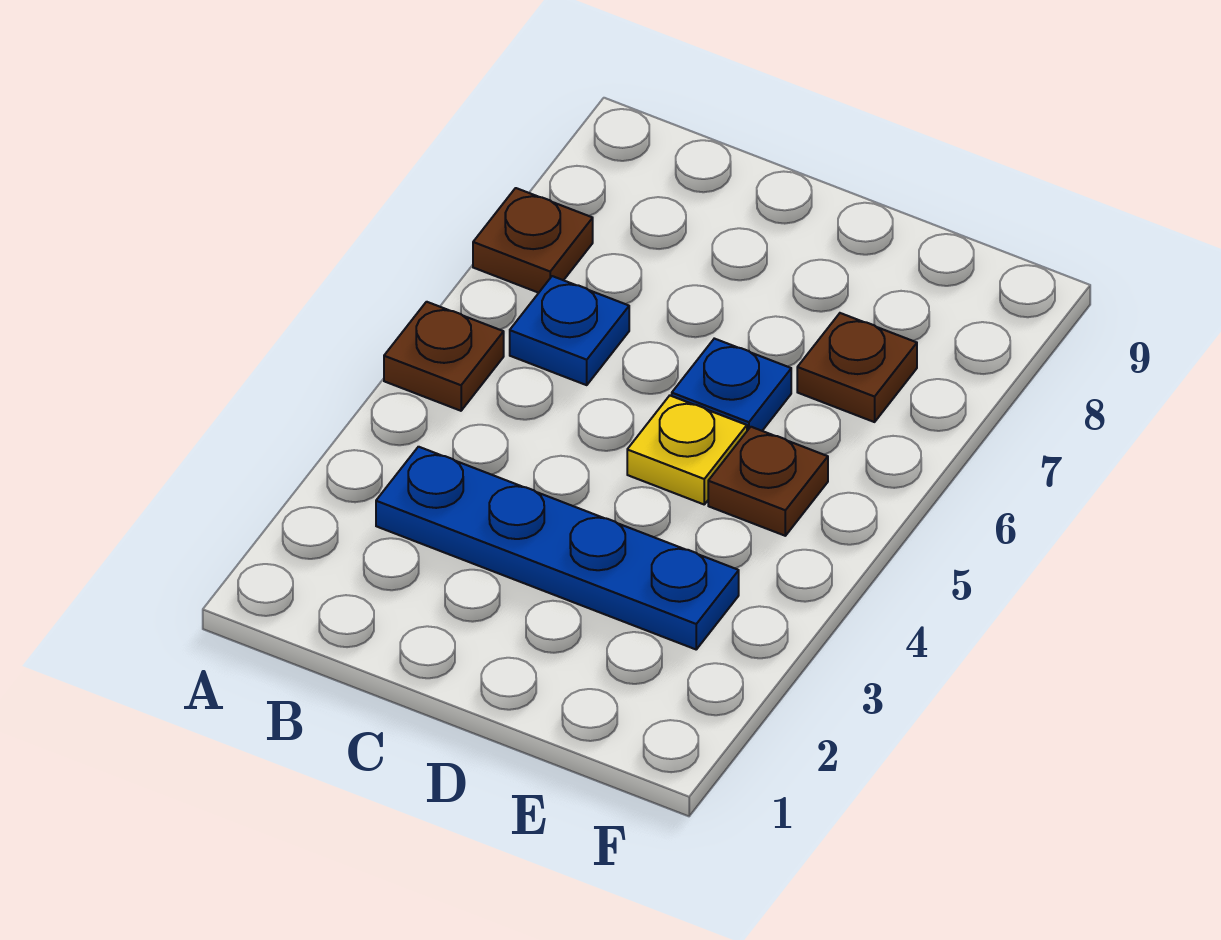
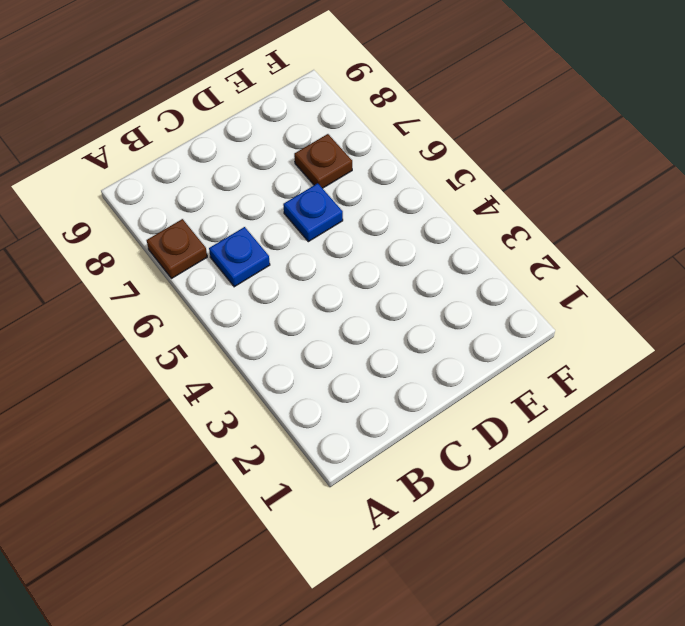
none -> brown plate A5 level 1
none -> blue plate B3:E3 level 1

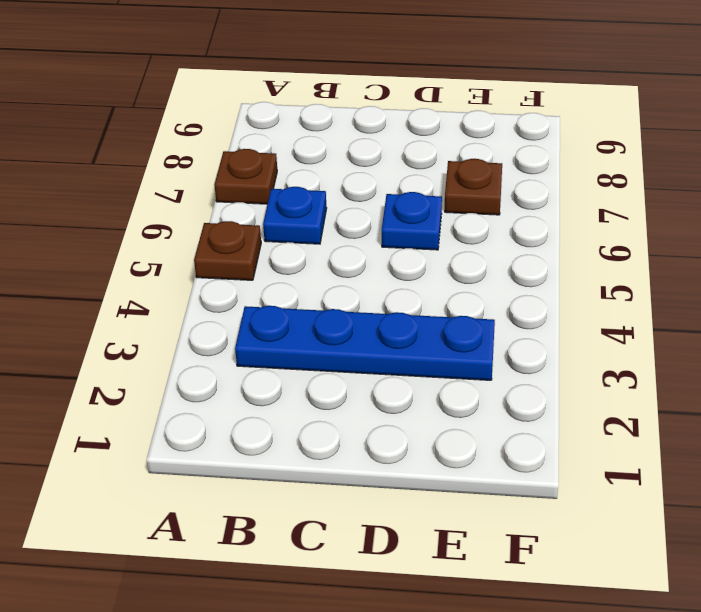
none -> yellow plate D5 level 1
none -> brown plate E5 level 1

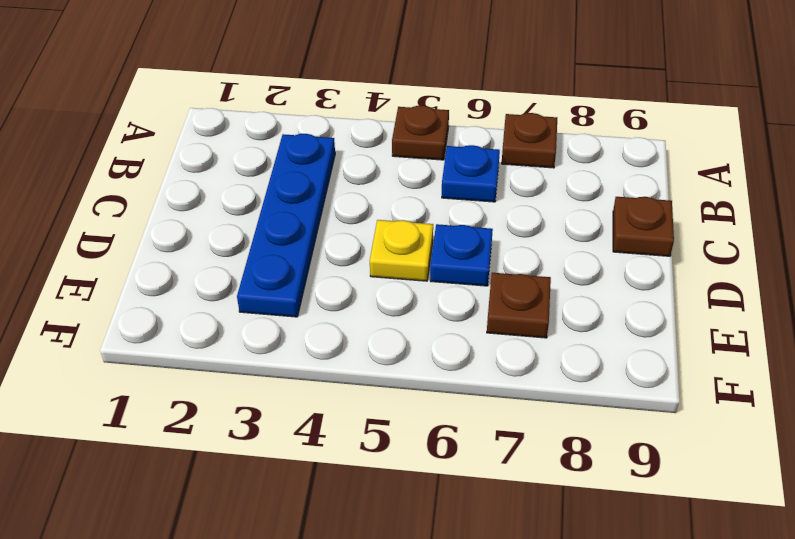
brown plate C9 level 1 -> brown plate E5 level 1

